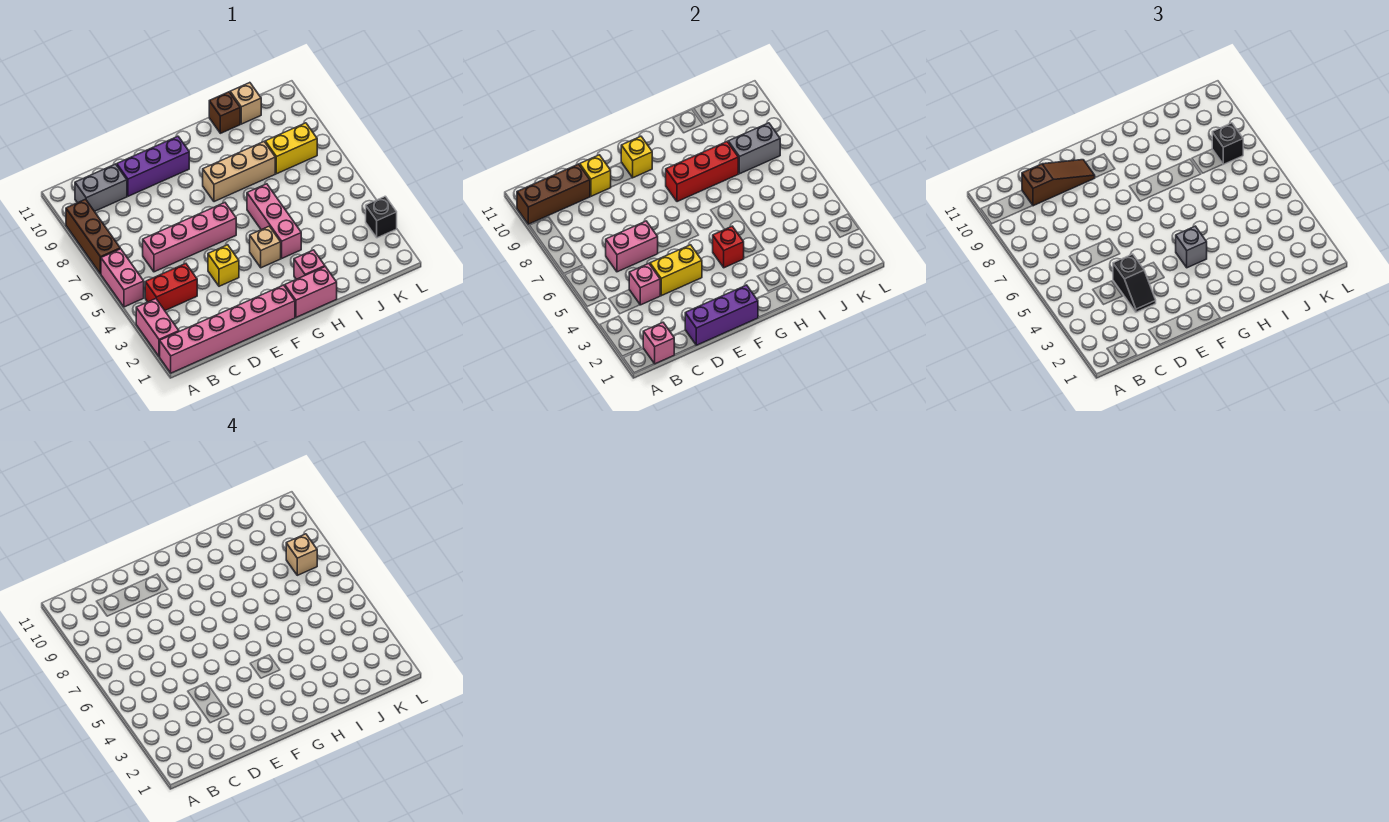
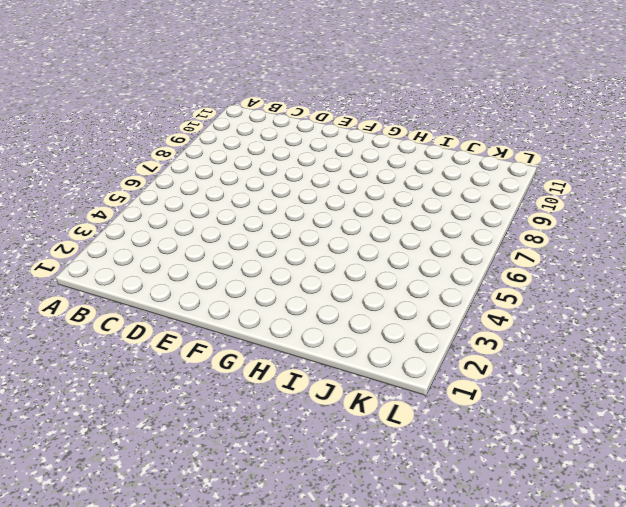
none -> pink brick A1:F1 level 1
none -> pink brick A2:A3 level 1
none -> pink brick A5:A6 level 1
none -> brown brick A7:A9 level 1

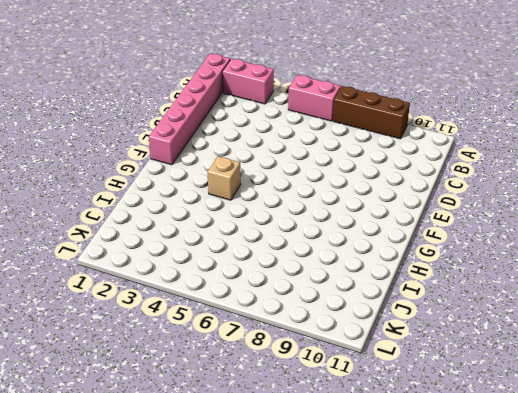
none -> red brick B4:C4 level 1
none -> grey brick B10:C10 level 1
none -> pink brick C6:F6 level 1
none -> purple brick D10:F10 level 1

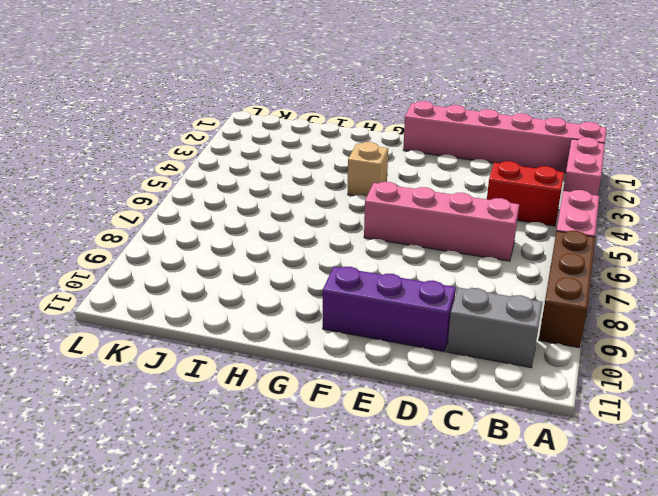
none -> yellow brick E4 level 1
none -> pink brick G1:H1 level 1
none -> tan brick G8:I8 level 1
none -> pink brick H2 level 1

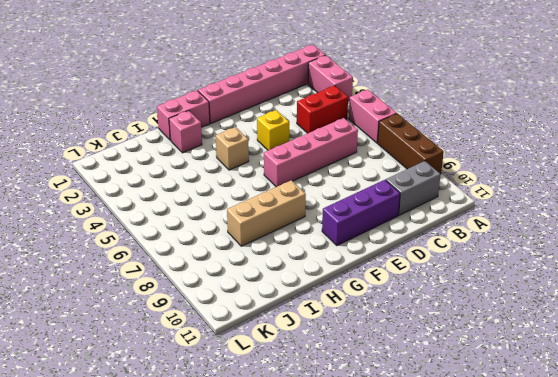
none -> pink brick H4:H6 level 1
none -> brown brick I11 level 1
none -> yellow brick J8:K8 level 1
none -> tan brick J11 level 1

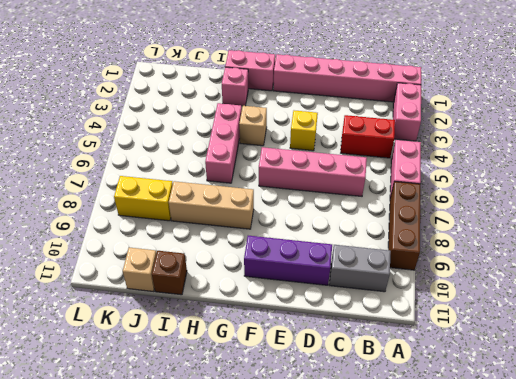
none -> black brick L3 level 1
none -> brown brick A10:C10 level 2
none -> pink brick B1 level 2
none -> pink brick C4 level 2

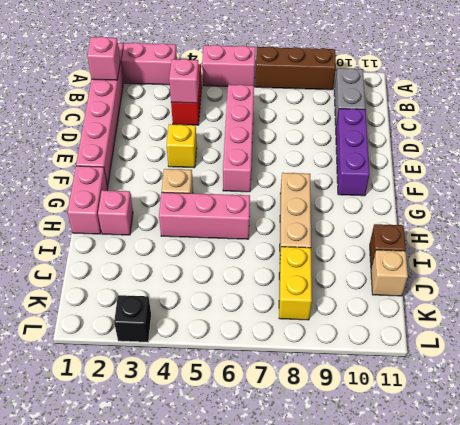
none -> brown brick A10:C10 level 2
none -> pink brick C6:D6 level 2
none -> purple brick D1:F1 level 2
none -> yellow brick D4:E4 level 2

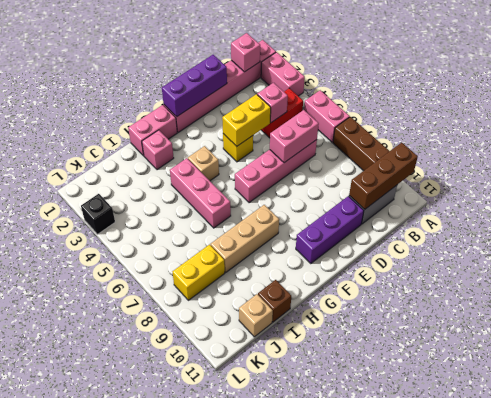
none -> yellow brick D10 level 2
none -> yellow brick F10 level 2
none -> red brick G4 level 2
none -> red brick G8:I8 level 2

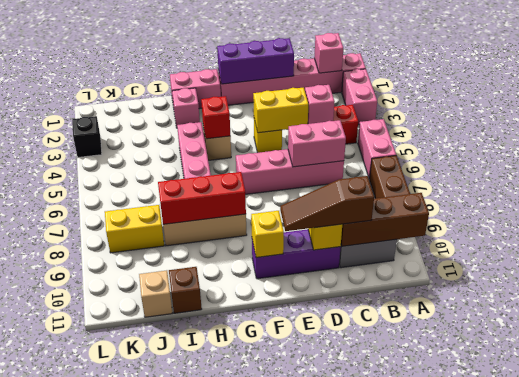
none -> grey brick J8:K8 level 2
none -> black slope D3:D4 level 3 top 4
none -> grey brick G4 level 3
none -> black brick K8 level 3

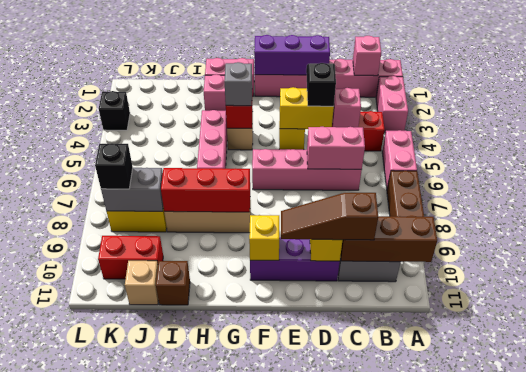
red brick J10:K10 level 1 -> none
none -> tan brick K8 level 4

